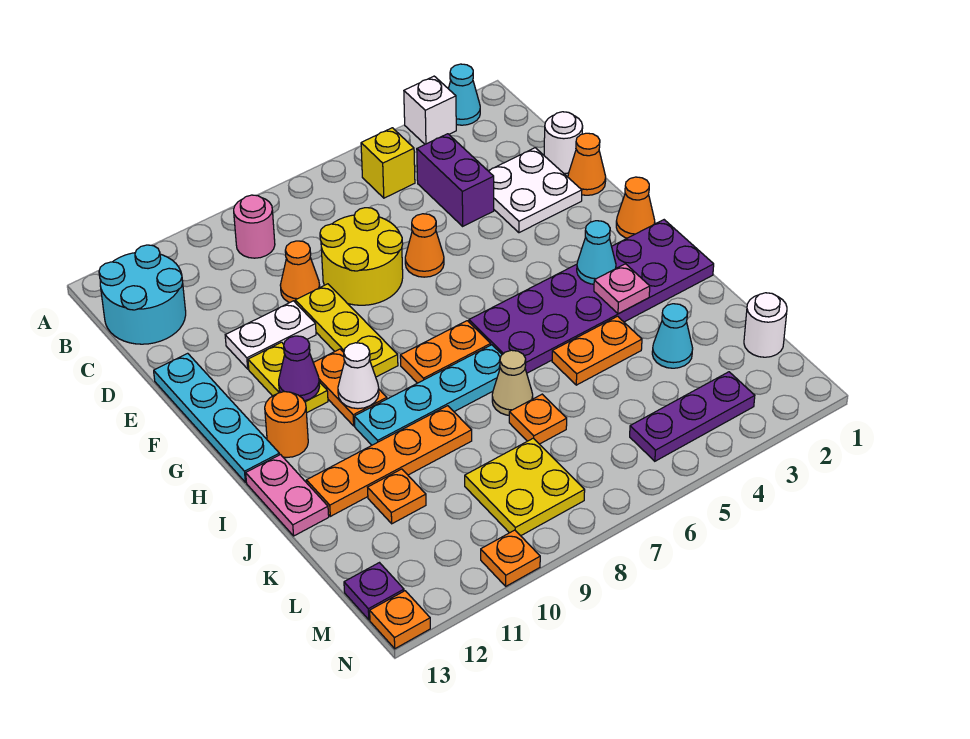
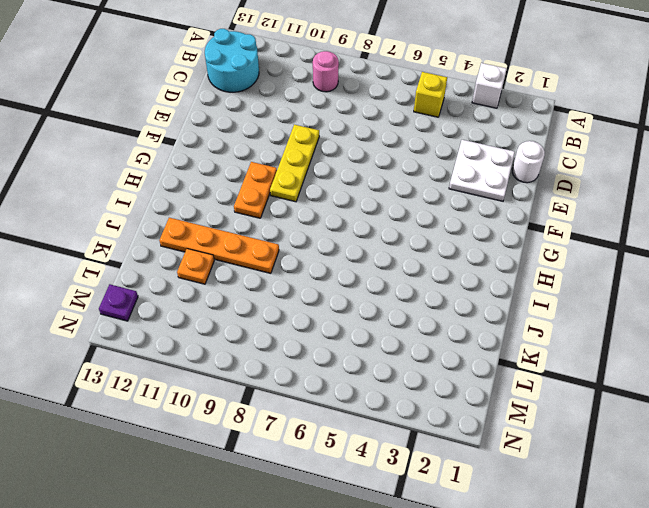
none -> cyan cone A2 level 1
none -> purple brick C4:D4 level 1
none -> yellow round brick D7:E8 level 1
none -> orange cone D9 level 1

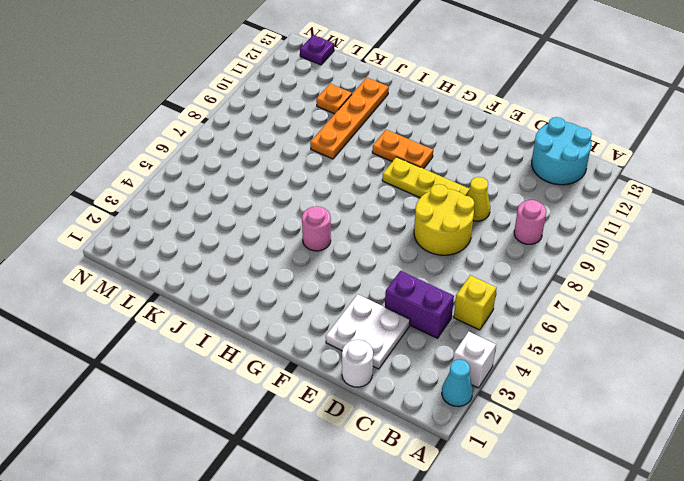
yellow cone D9 level 1 -> orange cone D9 level 1
pink round brick H5 level 1 -> purple plate H1:I6 level 1
none -> orange cone E1 level 1
none -> orange cone E6 level 1
none -> white plate E10:E11 level 1
none -> cyan plate E13:H13 level 1

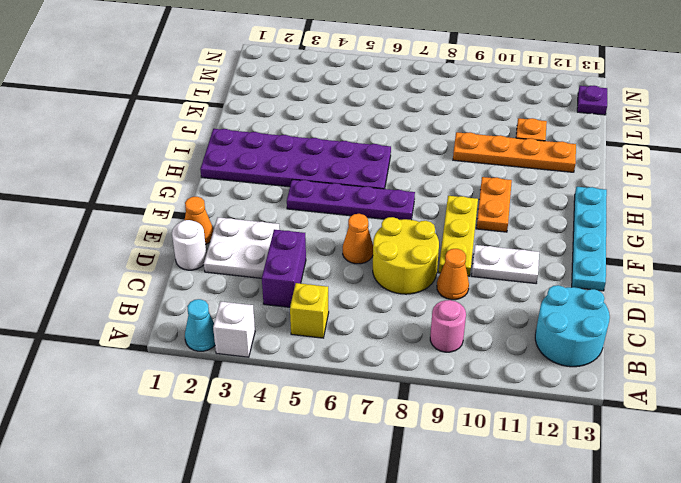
purple plate G4:G7 level 1 -> none
none -> yellow plate F11:G11 level 1
none -> orange cone G1 level 1
none -> orange plate H7:H8 level 1
none -> orange round brick H12 level 1

